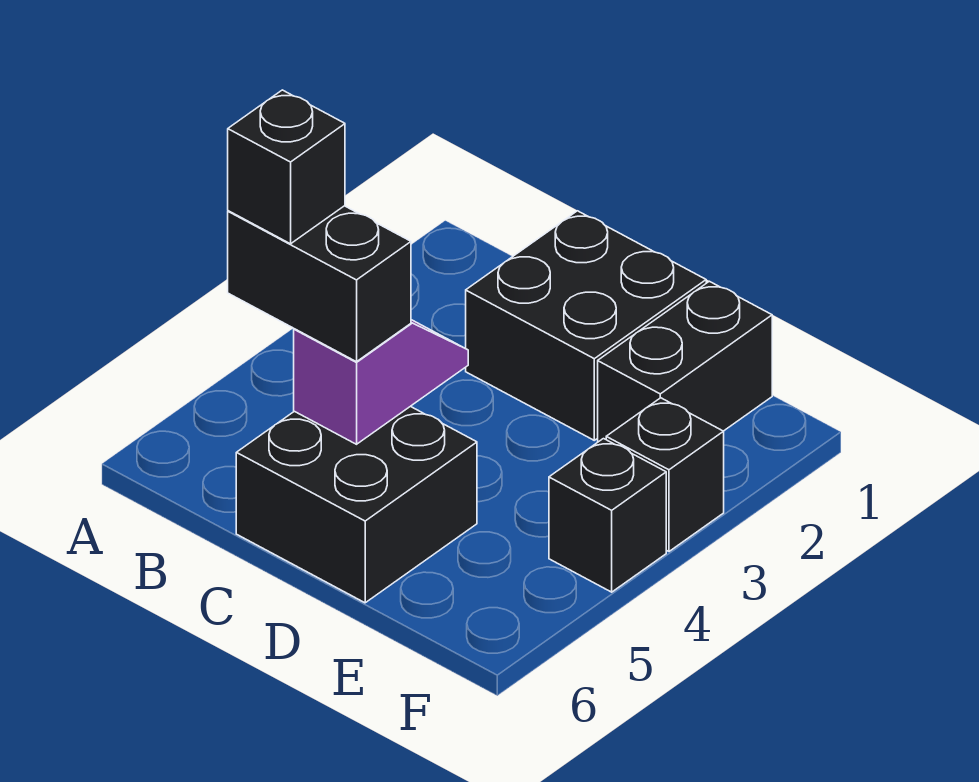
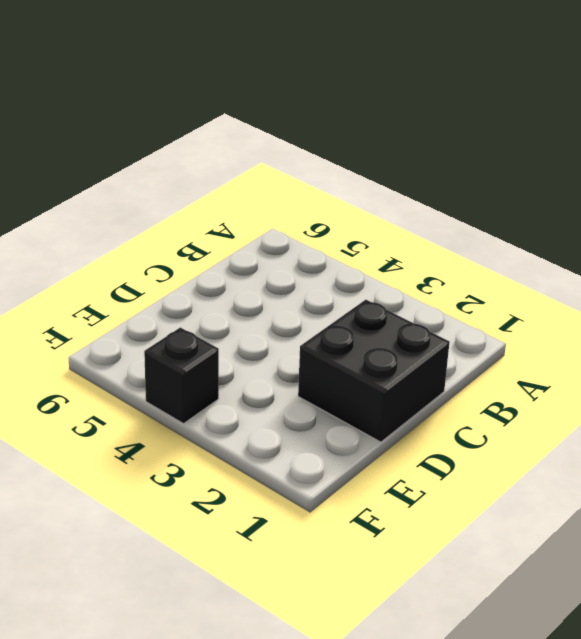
none -> black brick C5:D6 level 1
none -> black brick E1:E2 level 1

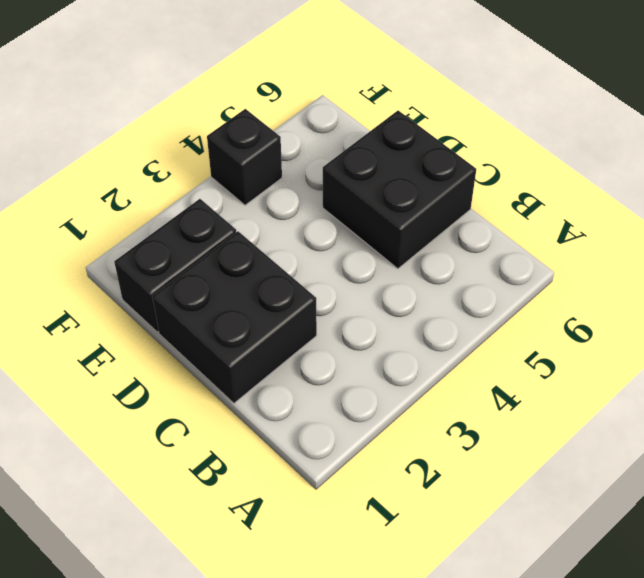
none -> black brick F3 level 1
none -> purple slope C4:C5 level 2 top 5

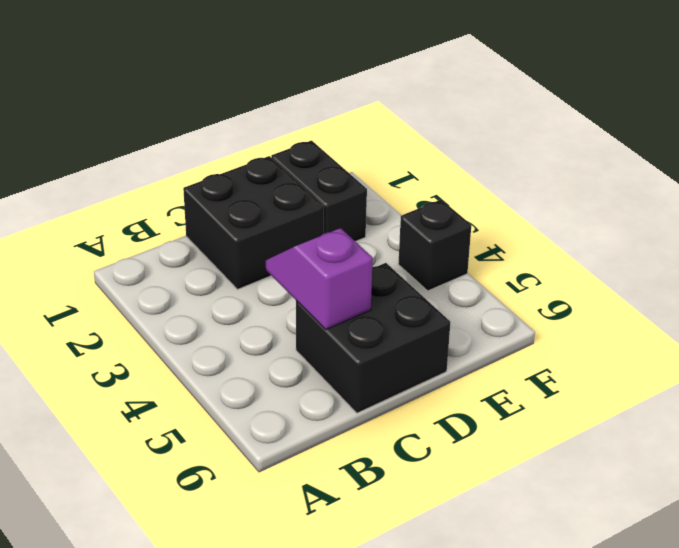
none -> black brick F3 level 1
none -> black brick B5:C5 level 3

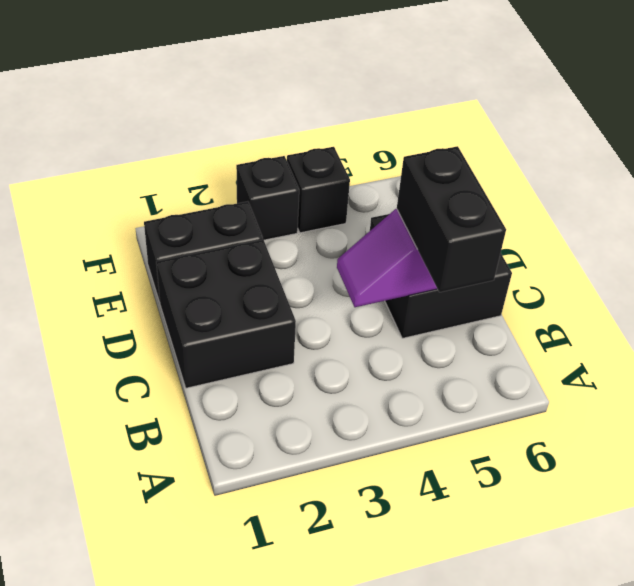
none -> black brick B5 level 4

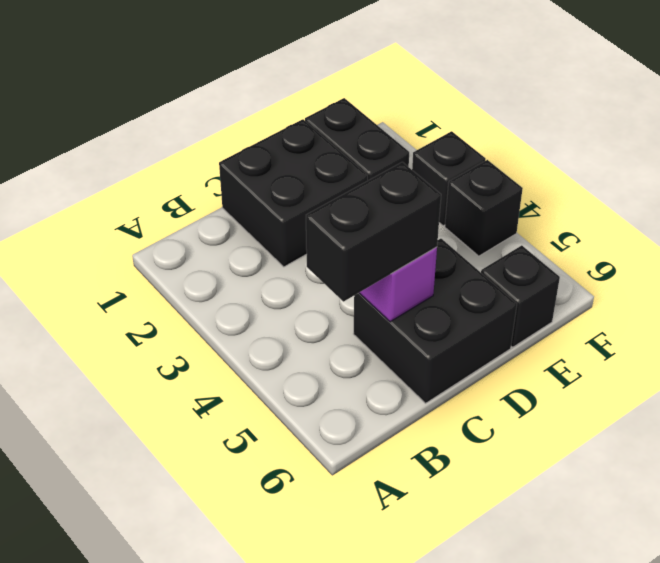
black brick E6 level 1 -> black brick B5 level 4

